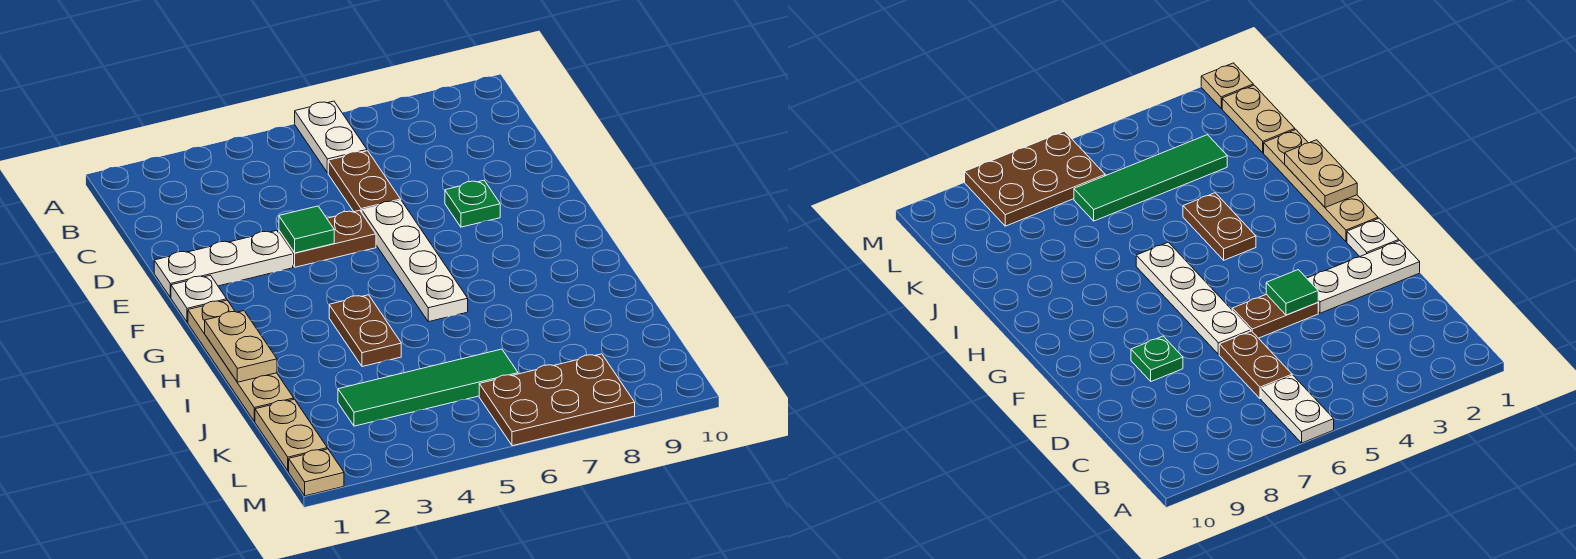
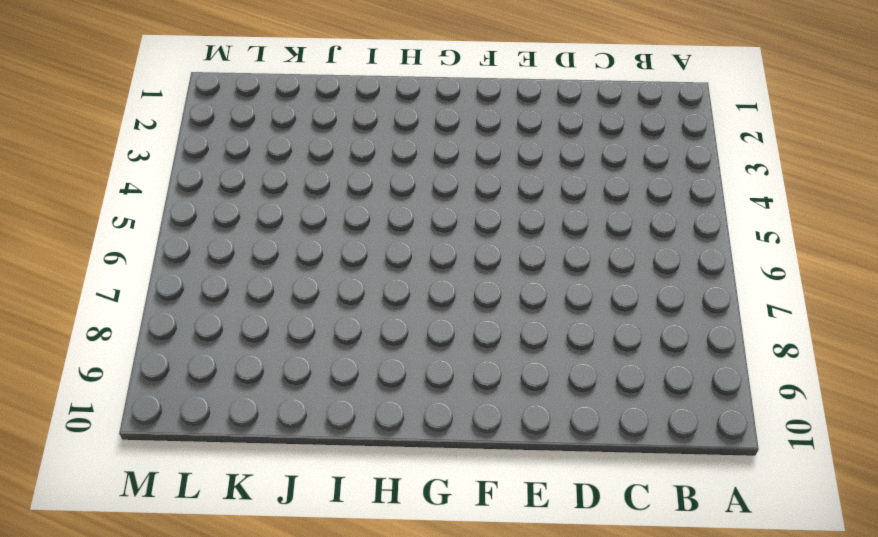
none -> white plate A6:B6 level 1
none -> brown plate C6:D6 level 1
none -> white plate E1:E3 level 1

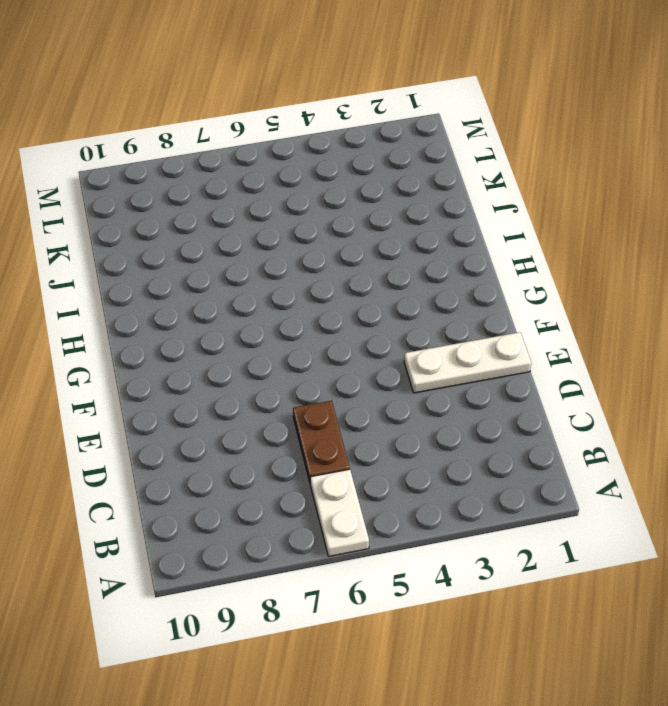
none -> brown plate E4:E5 level 1
none -> white plate E6:H6 level 1
none -> green plate E8 level 1

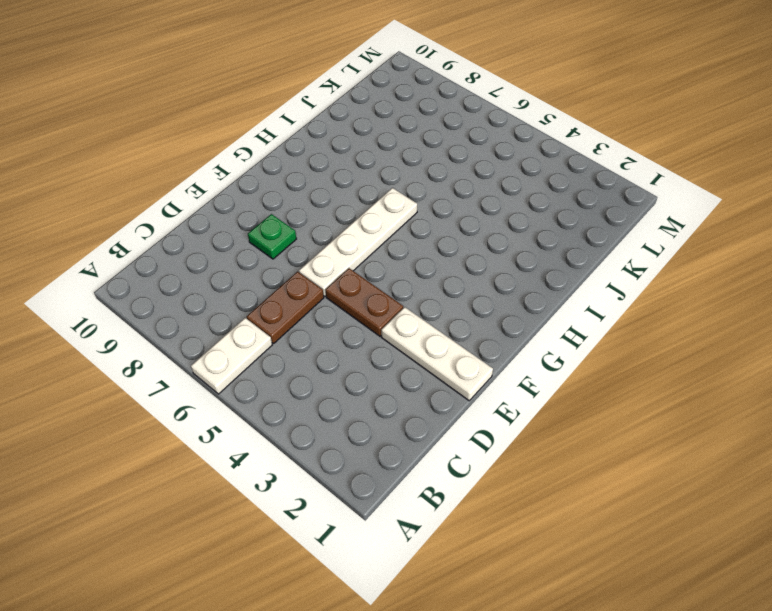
none -> white plate F1 level 1
none -> tan plate G1:J1 level 1
none -> brown plate H4:I4 level 1

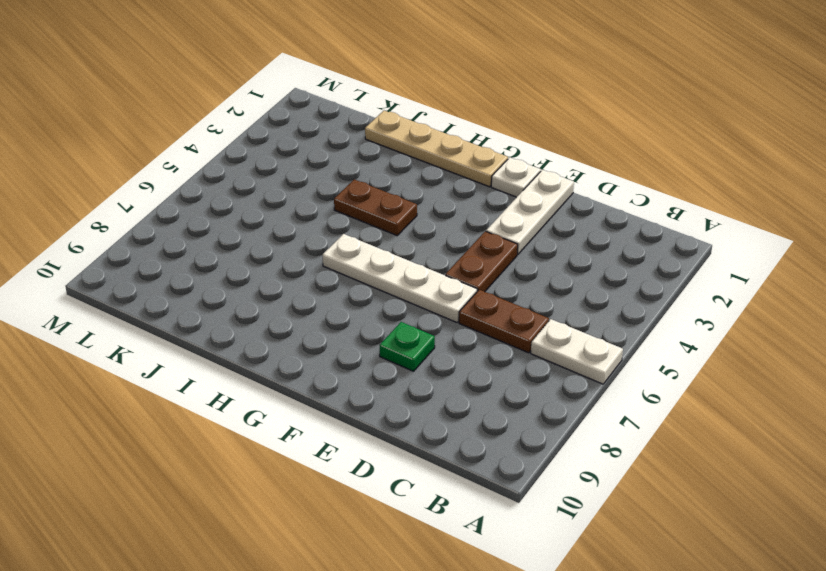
none -> tan plate K1:L1 level 1
none -> green tile K3:K6 level 1
none -> brown plate L6:M8 level 1

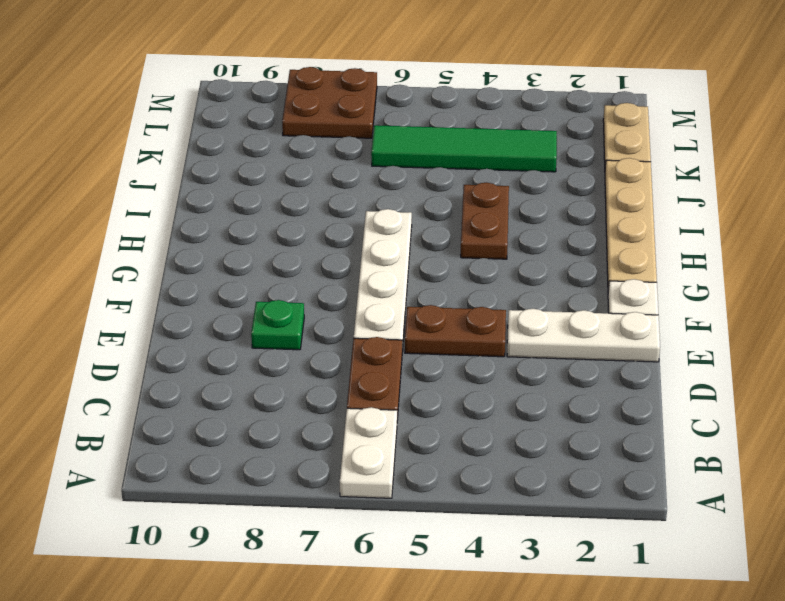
brown plate L7:M8 level 1 -> brown plate L6:M8 level 1
none -> tan plate M1 level 1
none -> green tile E4 level 2
none -> tan plate H1:I1 level 2

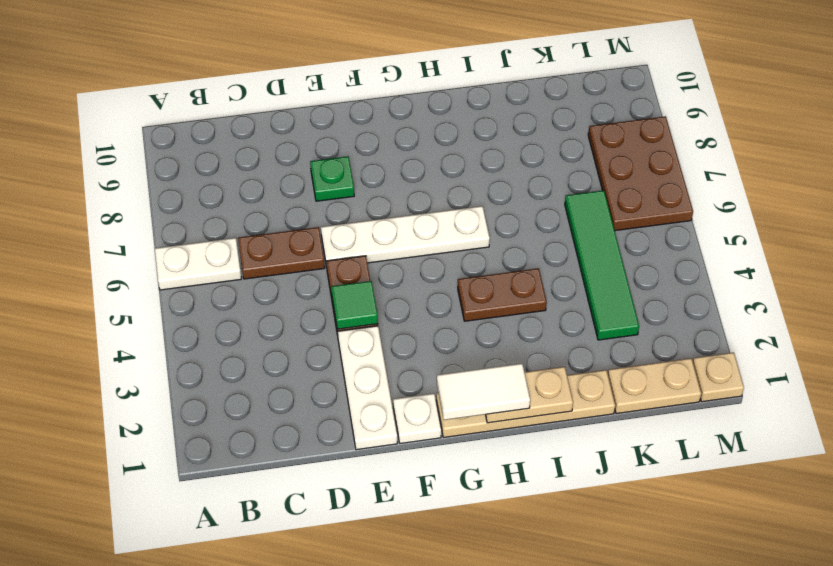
white tile G1:H1 level 3 -> none

